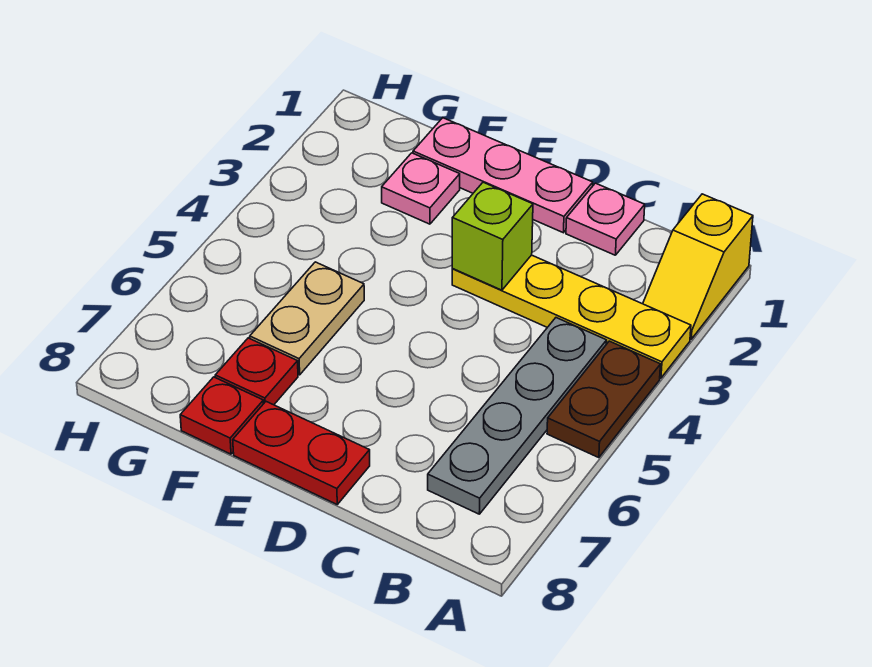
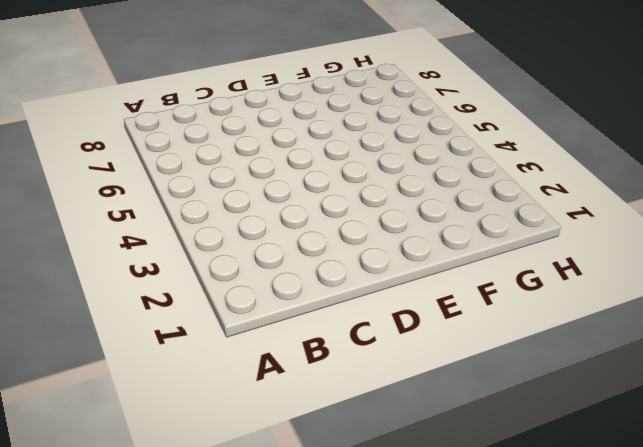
none -> yellow slope A1:A2 level 1 top 1
none -> yellow plate A3:D3 level 1
none -> brown plate A4:A5 level 1

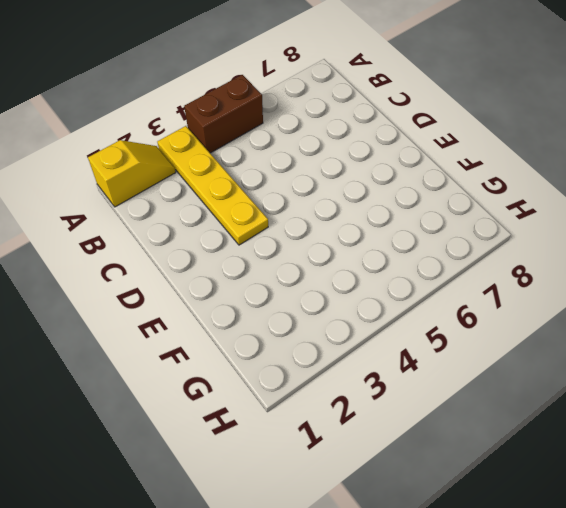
brown brick A4:A5 level 1 -> brown plate A4:A5 level 1
none -> grey plate B4:B7 level 1
none -> pink plate C1 level 1
none -> pink plate D1:F1 level 1

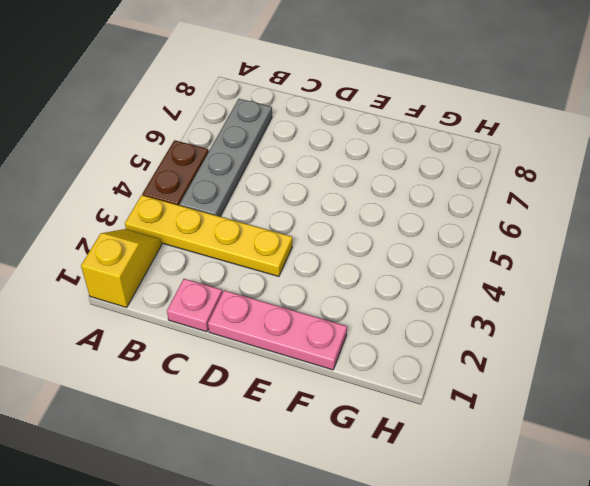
none -> red plate D8:E8 level 1
none -> pink plate F2 level 1
none -> tan plate F5:F6 level 1

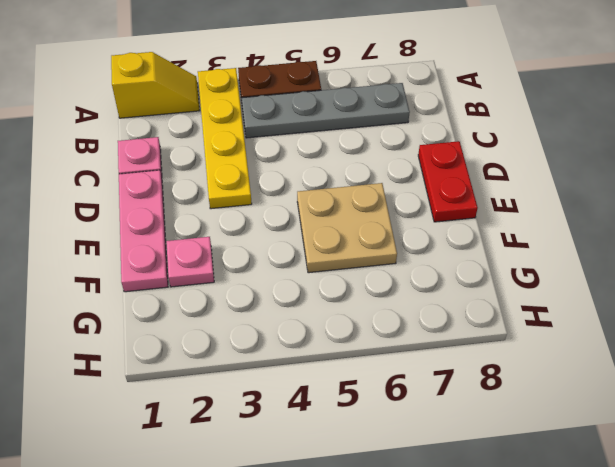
tan plate E5:F6 level 1 -> tan plate F5:F6 level 1
none -> red plate F7 level 1
none -> red plate F8 level 1
none -> lime brick D3 level 2

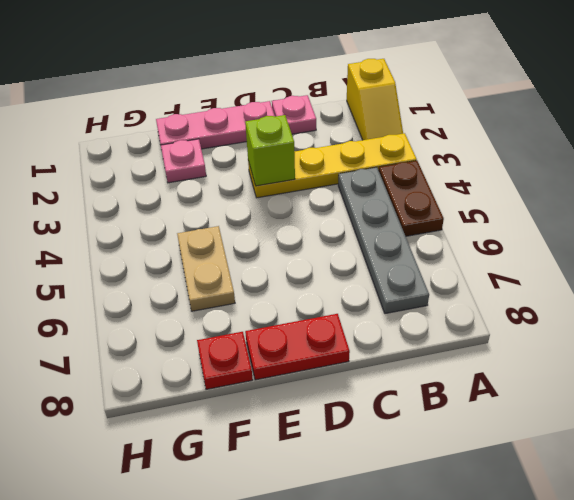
none -> red plate F7 level 1

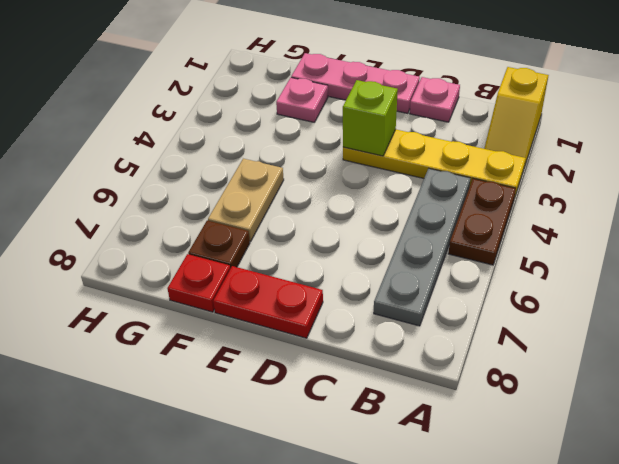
brown plate F7 level 1 -> red plate F7 level 1

